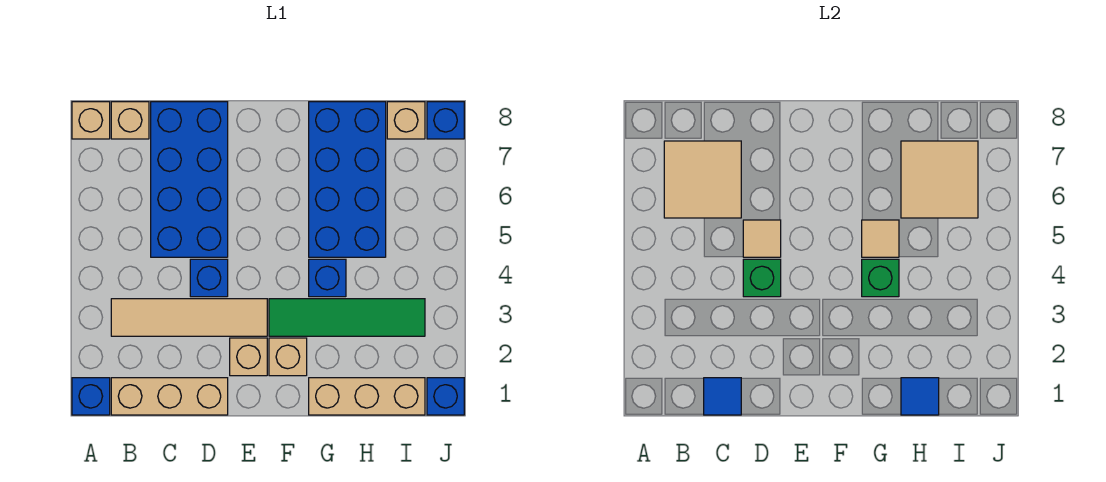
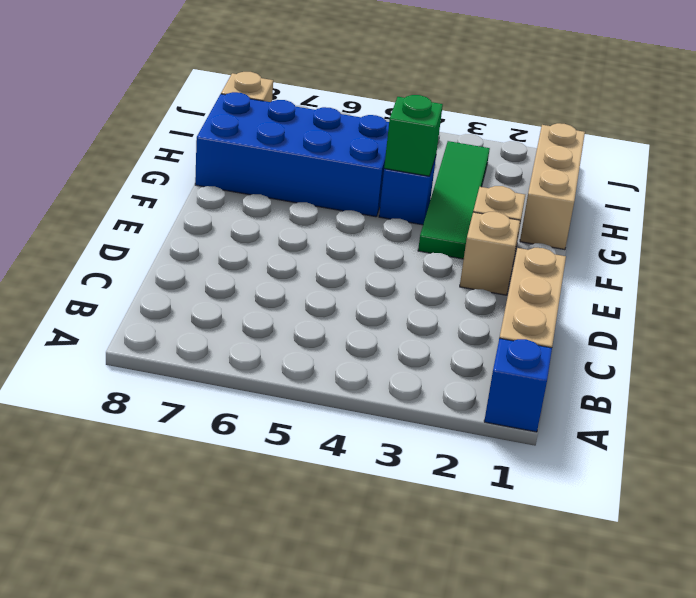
none -> tan brick A8 level 1
none -> tan tile B3:E3 level 1
none -> tan brick B8 level 1

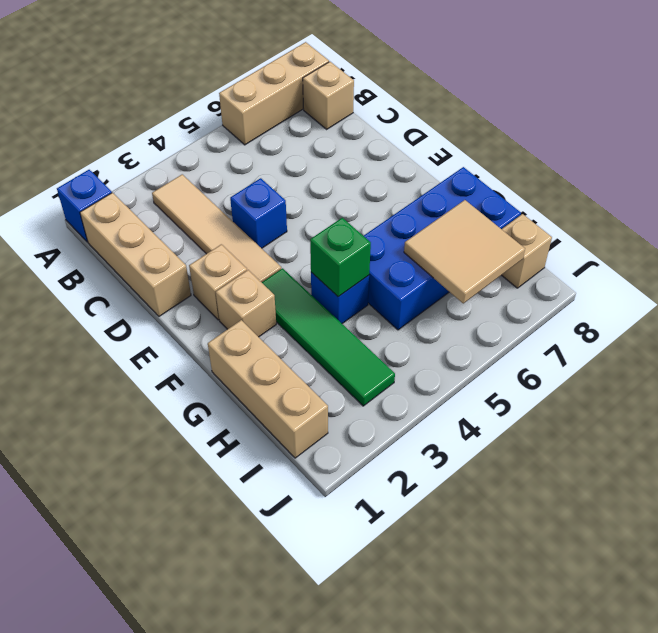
tan brick A6:A8 level 1 -> tan brick A8 level 1
none -> blue brick C5:D8 level 1
none -> blue brick J1 level 1
none -> blue brick J8 level 1

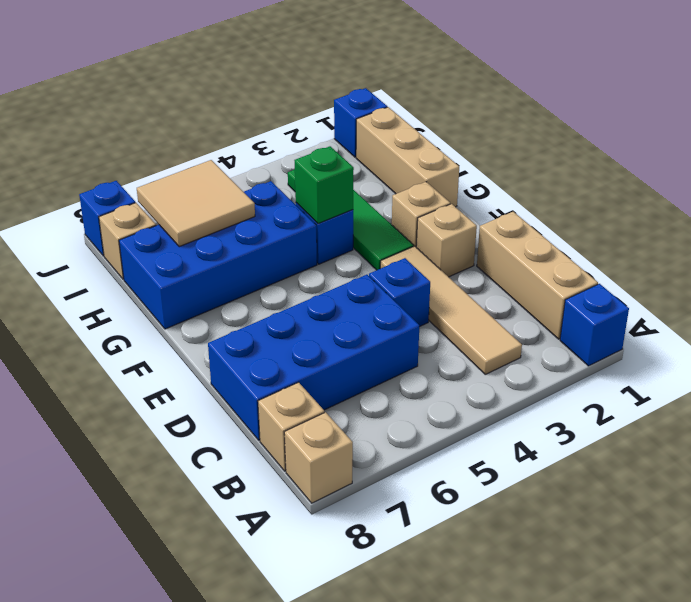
none -> tan tile B6:C7 level 2
none -> blue tile C1 level 2
none -> green brick D4 level 2

